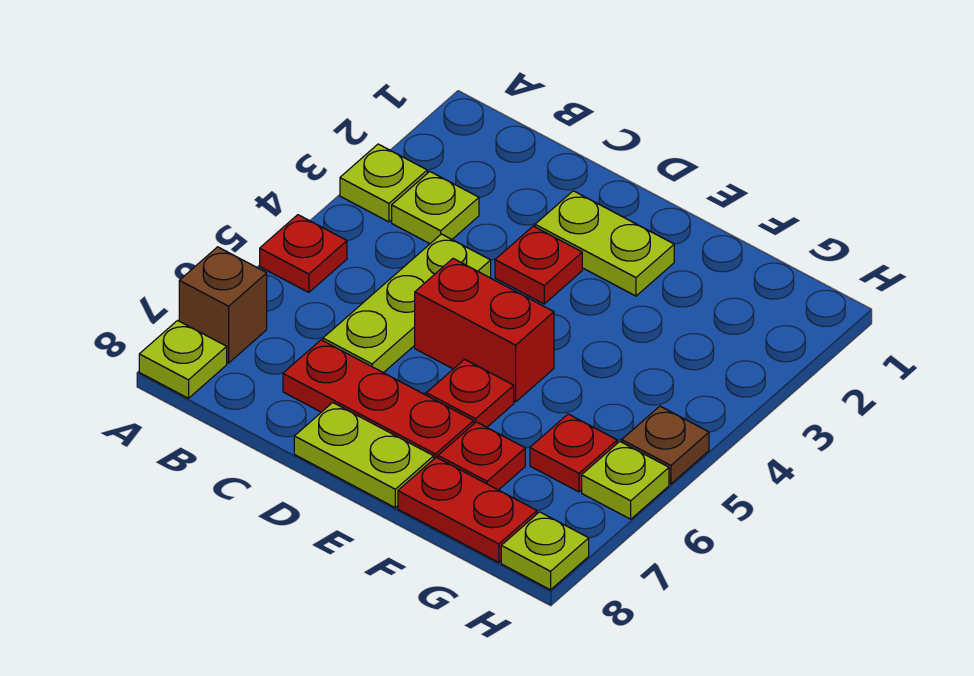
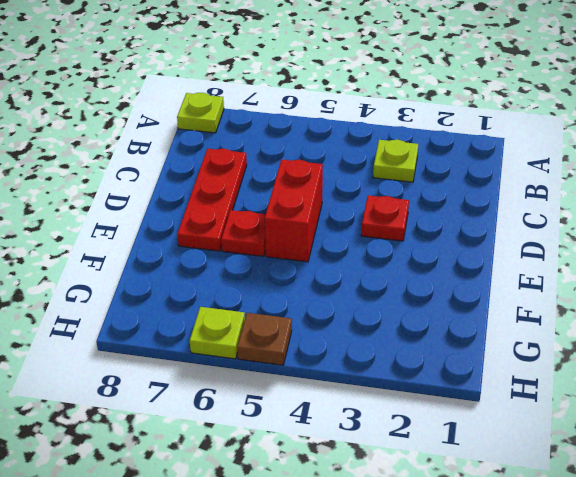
none -> lime plate A3 level 1
none -> red plate A5 level 1
none -> brown brick A7 level 1

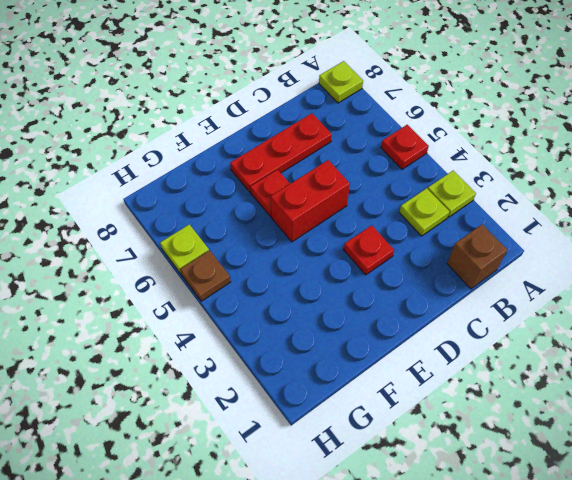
brown brick B1 level 1 -> brown brick A7 level 1
none -> lime plate C4:C6 level 1
none -> lime plate D2:E2 level 1
none -> lime plate D8:E8 level 1

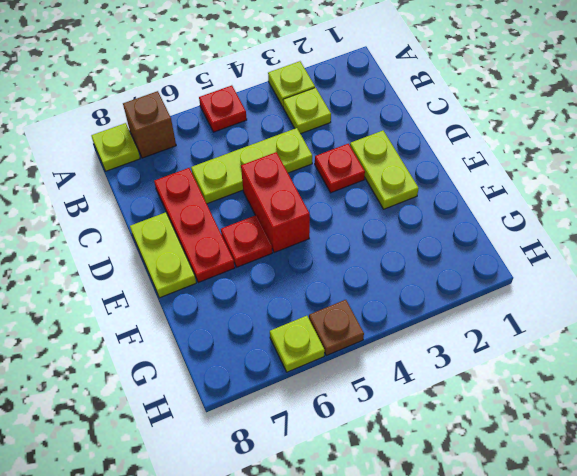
none -> red plate F7 level 1
none -> red plate F8:G8 level 1
none -> red plate G6 level 1

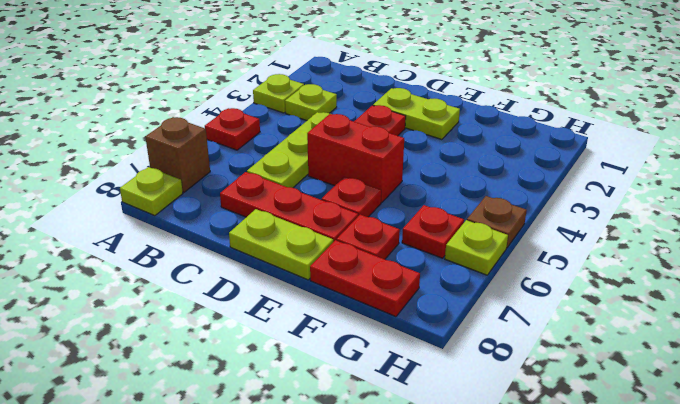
none -> lime plate H8 level 1

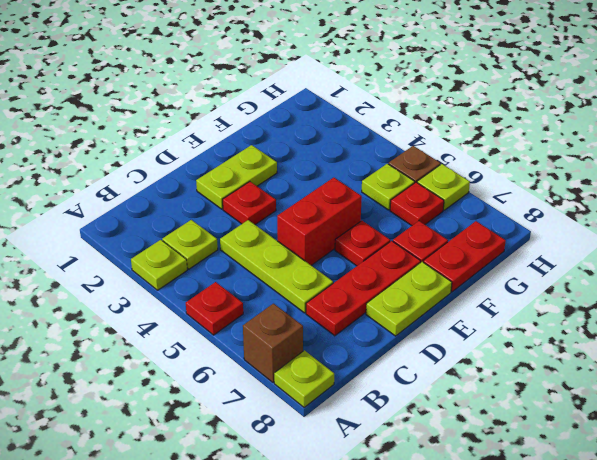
lime plate G5 level 1 -> lime plate H8 level 1

